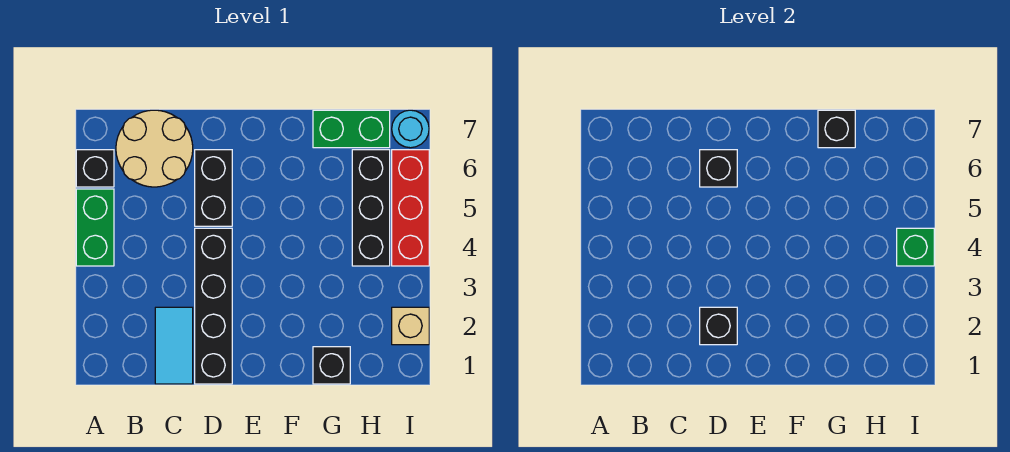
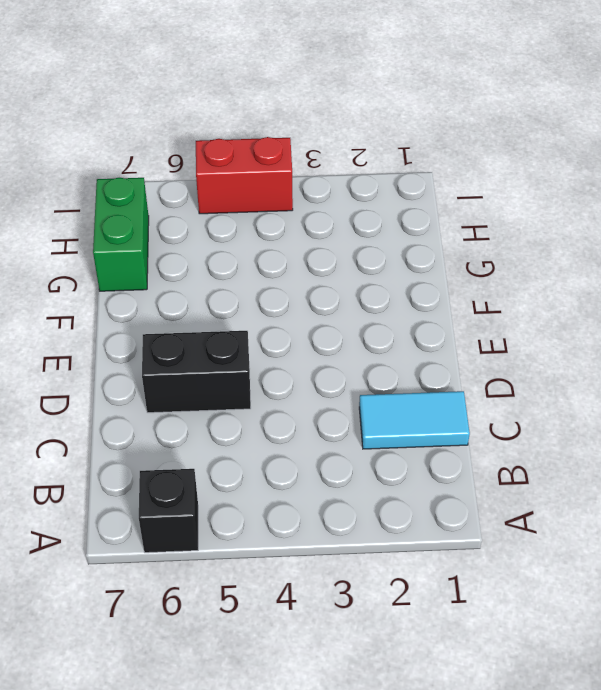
red brick I4:I5 level 1 -> red brick I4:I6 level 1
none -> green brick A4:A5 level 1
none -> tan round brick B6:C7 level 1
none -> black brick D1:D4 level 1

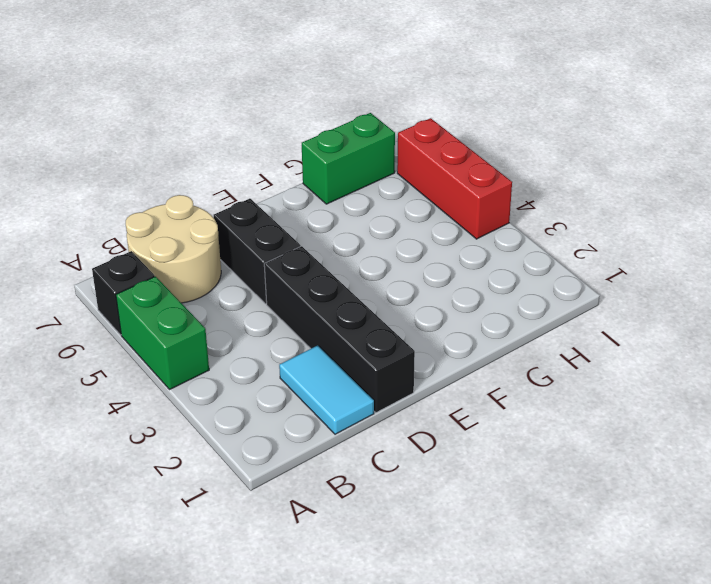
none -> black brick G1 level 1
none -> black brick H4:H6 level 1
none -> tan brick I2 level 1

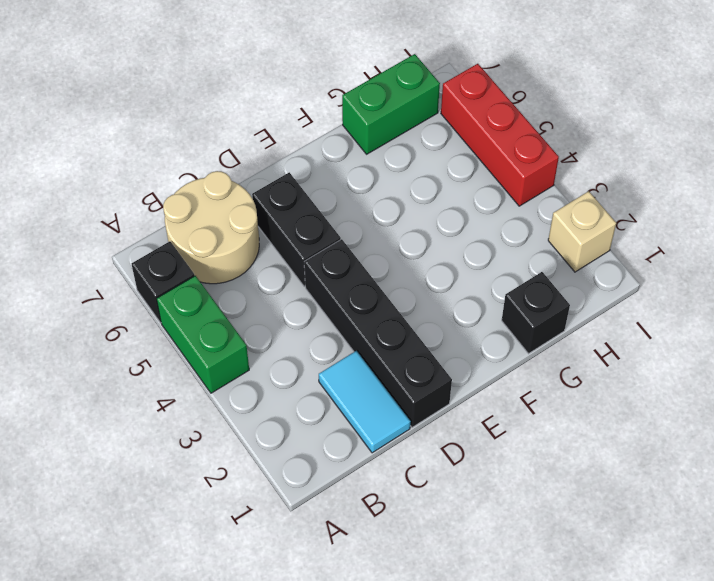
none -> black brick H4:H6 level 1
none -> cyan round brick I7 level 1
none -> black brick D2 level 2

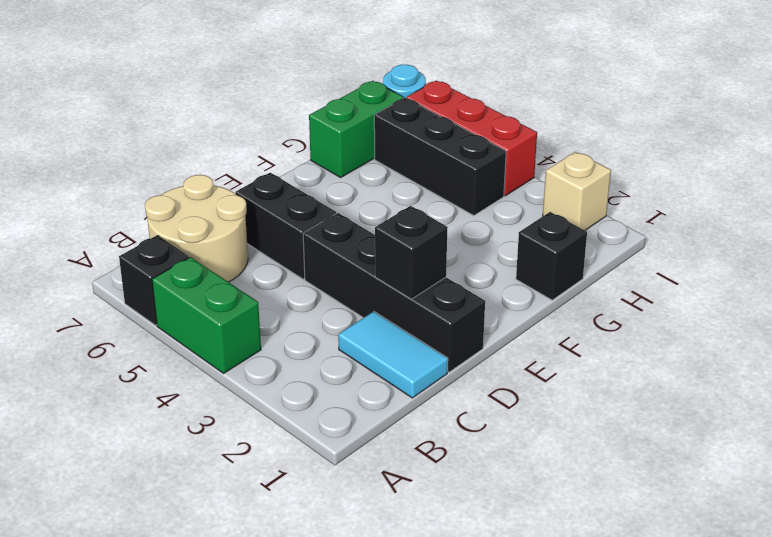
none -> black brick D6 level 2
none -> black brick G7 level 2
none -> green brick I4 level 2

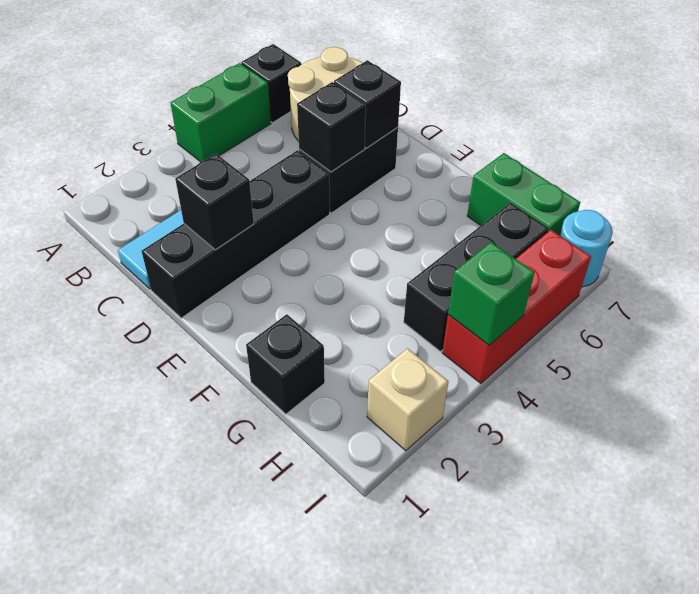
black brick D5 level 2 -> black brick G7 level 2

